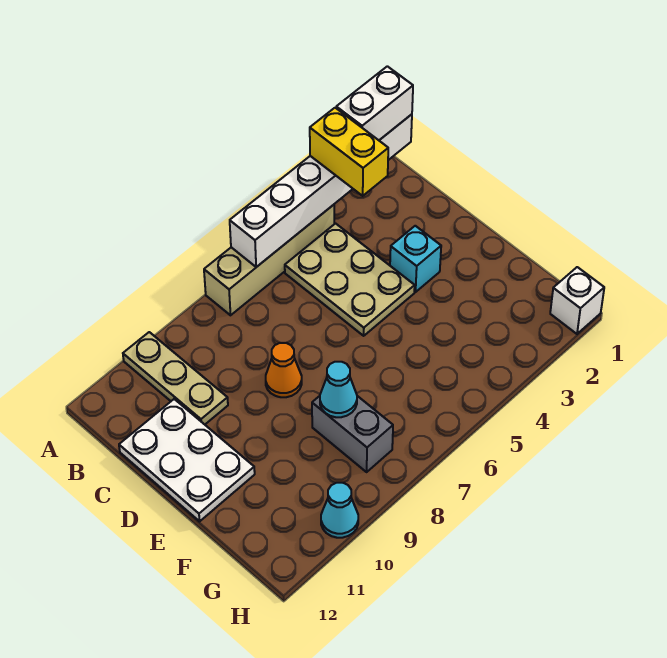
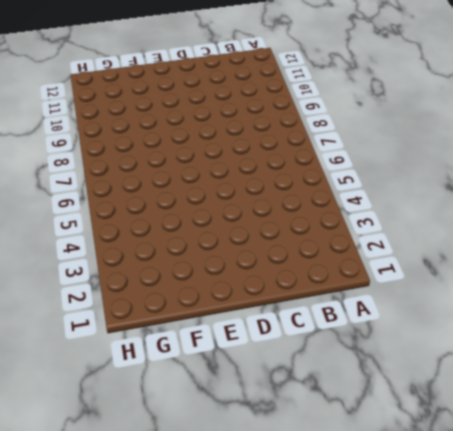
none -> tan brick A4:A7 level 1
none -> tan plate A10:C10 level 1
none -> tan plate B4:D5 level 1

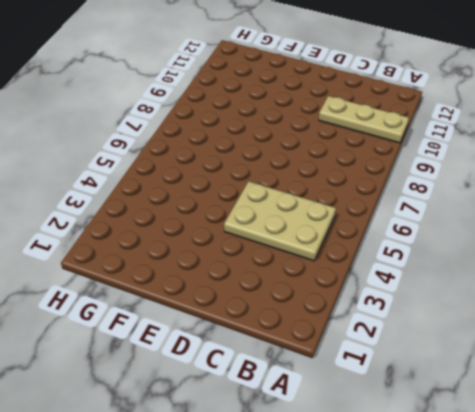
none -> tan brick A4:A7 level 1
none -> white plate C11:E12 level 1
none -> cyan brick D3 level 1

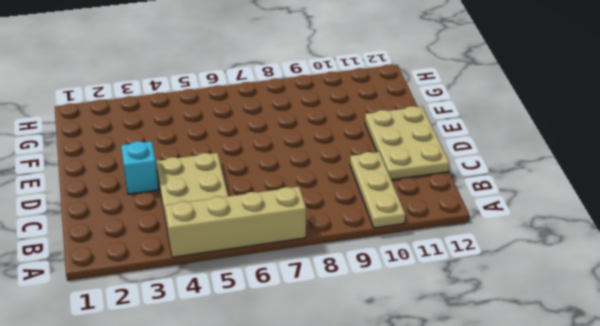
tan plate C11:E12 level 1 -> white plate C11:E12 level 1
none -> orange cone D8 level 1
none -> grey brick F8:G8 level 1
none -> white brick H1 level 1

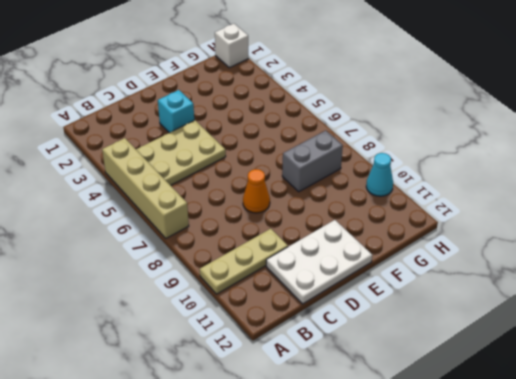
none -> white brick A1:A6 level 2
none -> cyan cone F8 level 2
none -> white brick A1:A2 level 3

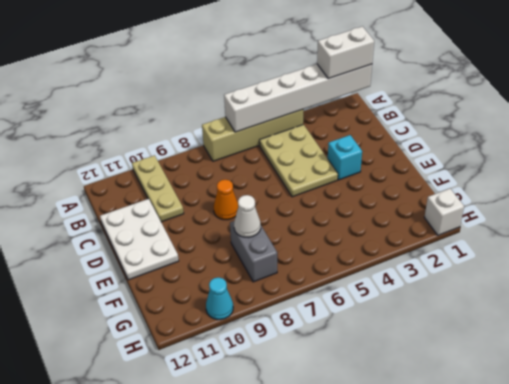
white cone F8 level 2 -> cyan cone F8 level 2
none -> yellow brick A3:B3 level 3

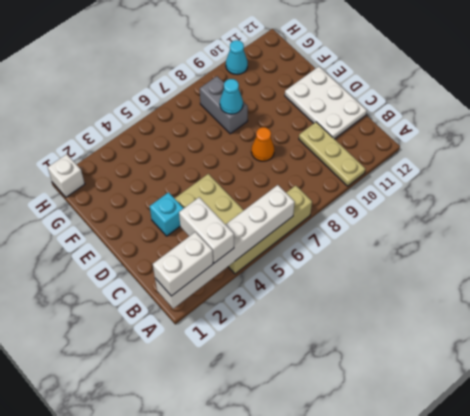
white brick A3:B3 level 3 -> yellow brick A3:B3 level 3

